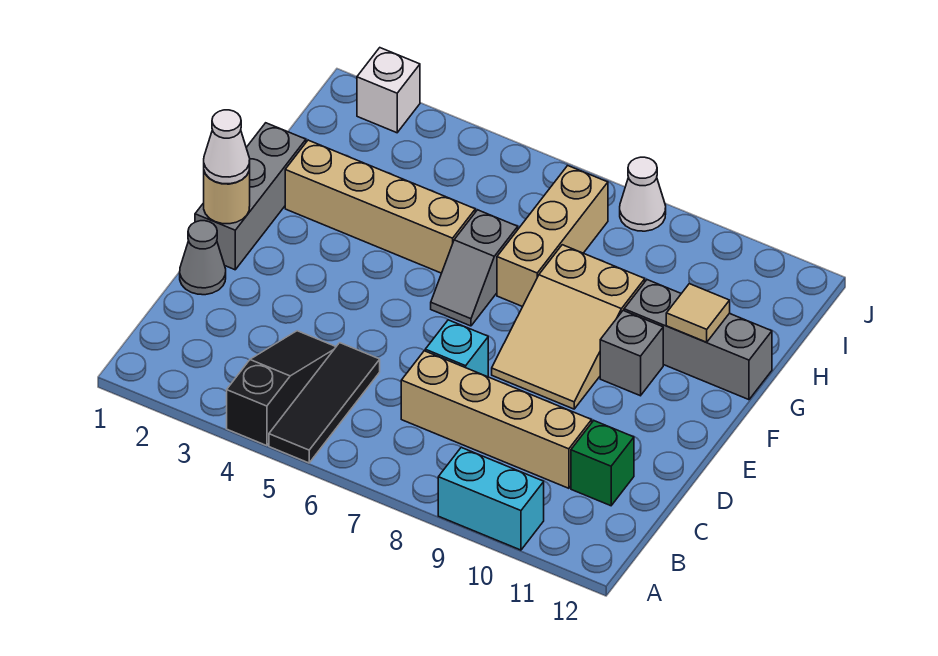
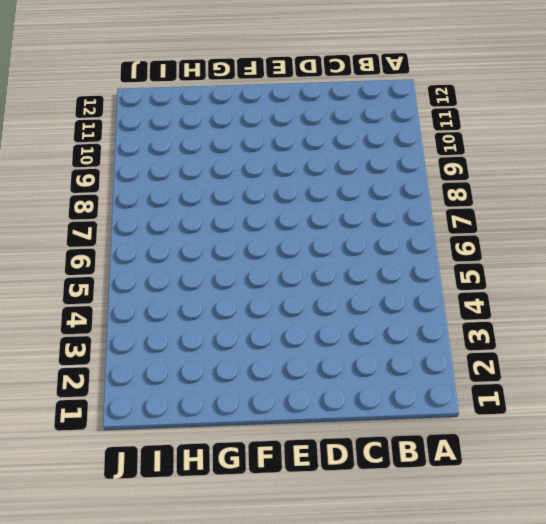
none -> black slope A4:C4 level 1 top A
none -> black tile A5:C5 level 1
none -> cyan brick A9:A10 level 1

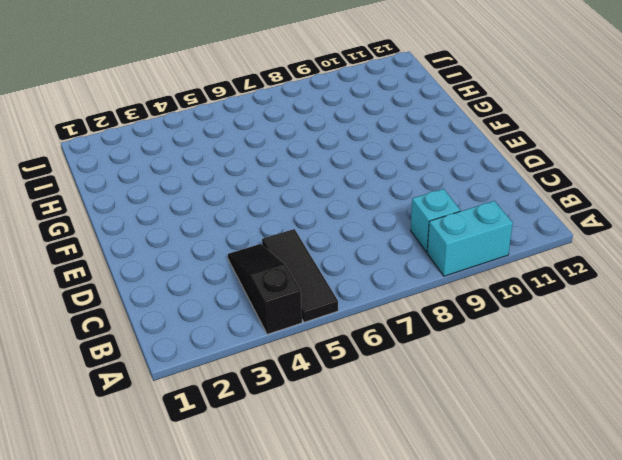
cyan brick B9 level 1 -> cyan brick D7 level 1
none -> tan brick C7:C10 level 1
none -> green brick C11 level 1
none -> grey cone D1 level 1

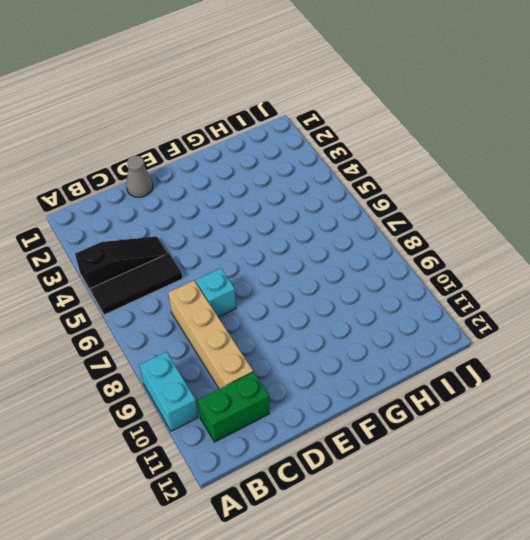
green brick B11:C11 level 1 -> green brick C11 level 1
none -> grey brick E1:G1 level 1
none -> tan slope E8:G9 level 1 top G
none -> grey slope F6:G6 level 1 top G

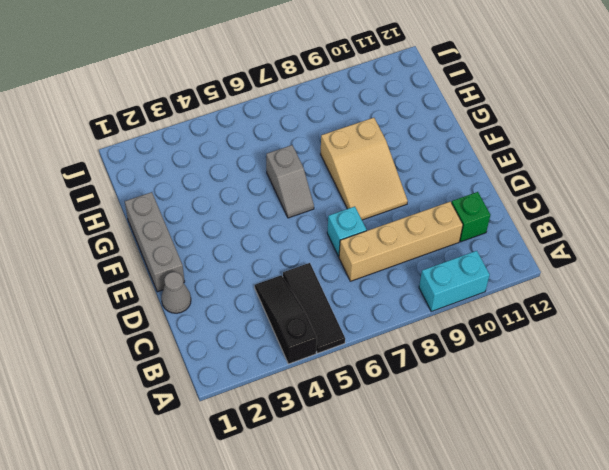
none -> grey brick F10 level 1
none -> tan brick G2:G5 level 1
none -> tan brick G7:I7 level 1

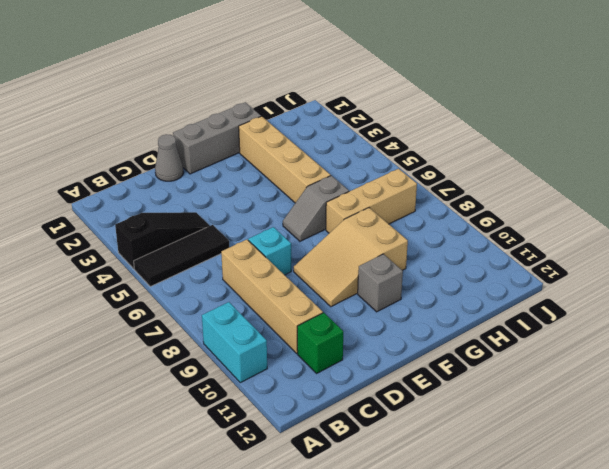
none -> grey brick G10:G12 level 1
none -> white brick J2 level 1
none -> white cone J8 level 1

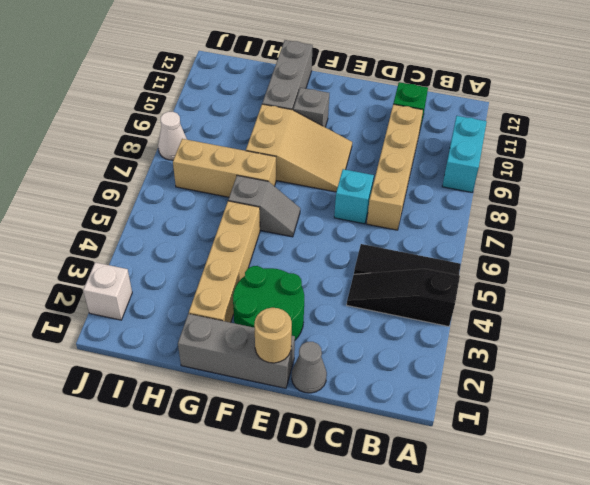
green round brick E2:F3 level 1 -> none
none -> tan tile G11 level 2
none -> white cone E1 level 3

